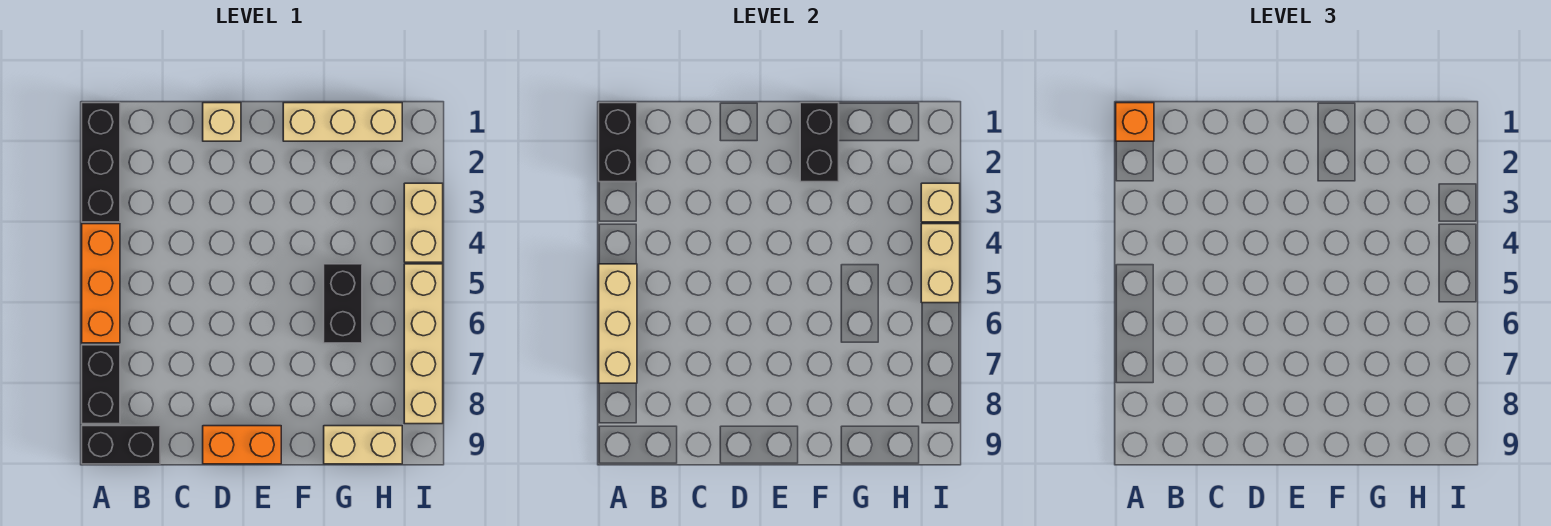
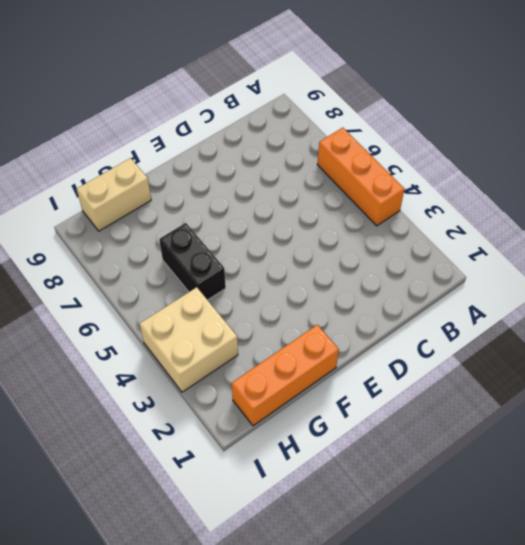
orange brick F1:H1 level 1 -> tan brick F1:H1 level 1
tan brick H3:I4 level 1 -> tan brick I3:I4 level 1
none -> black brick A1:A3 level 1
none -> black brick A7:A8 level 1
none -> black brick A9:B9 level 1

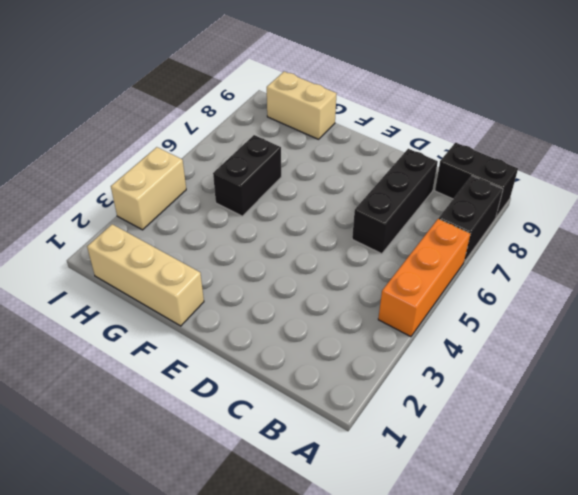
black brick C6:C8 level 1 -> black brick A1:A3 level 1
none -> tan brick D1 level 1
none -> orange brick D9:E9 level 1
none -> tan brick I5:I8 level 1

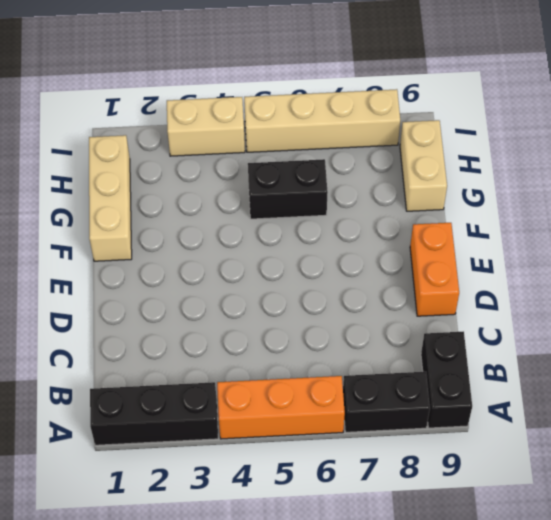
none -> tan brick D1 level 1
none -> black brick A1:A2 level 2
none -> tan brick A5:A7 level 2

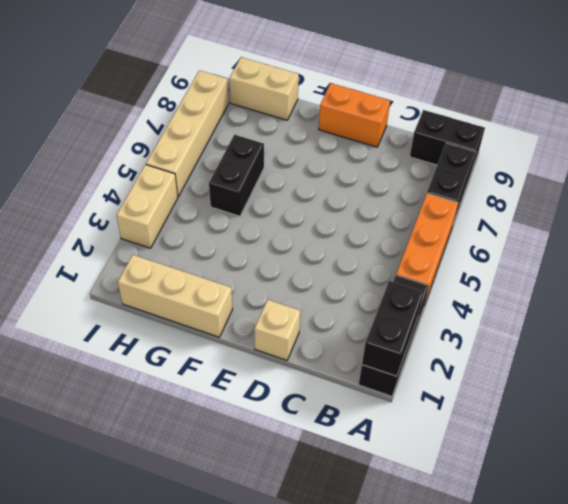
none -> tan brick A5:A7 level 2
none -> black brick F1:F2 level 2
none -> tan brick I3 level 2

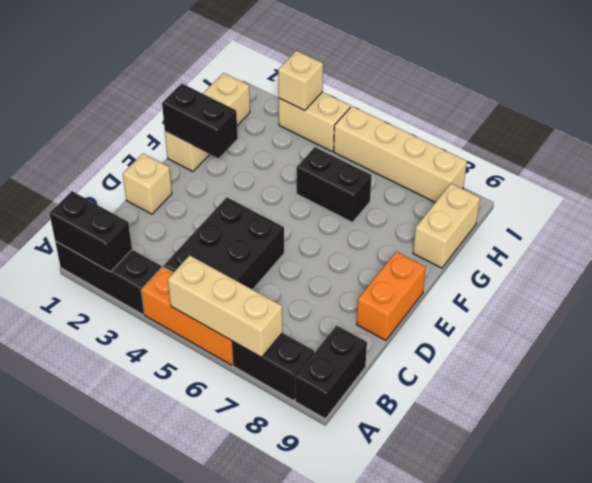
black brick B4:D5 level 1 -> none
none -> tan brick I4:I5 level 2
none -> orange brick A1 level 3

